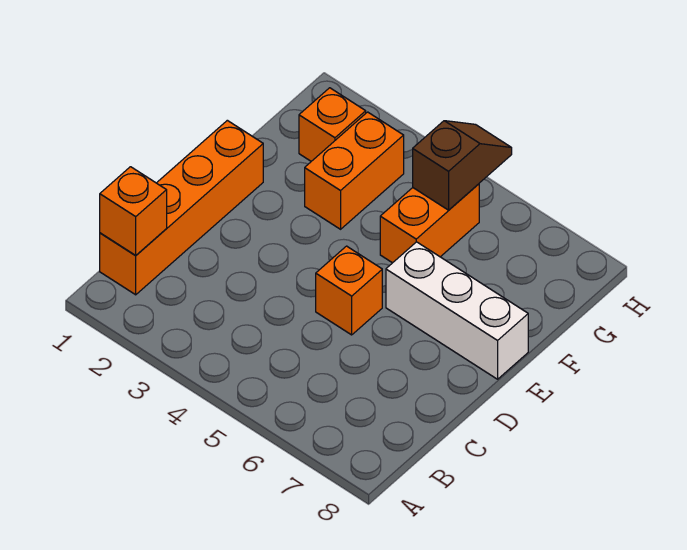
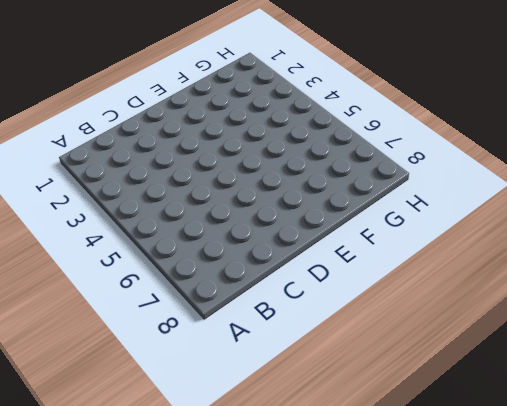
none -> orange brick B1:E1 level 1
none -> orange brick D5 level 1

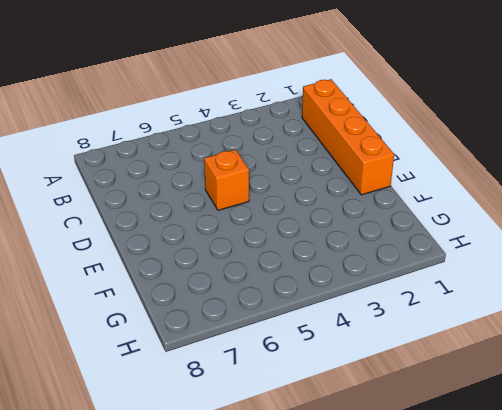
none -> white brick E6:E8 level 1
none -> orange brick F3:G3 level 1

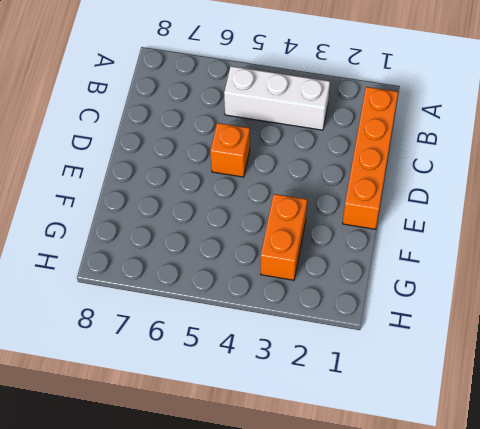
white brick B3:B5 level 1 -> white brick E6:E8 level 1
none -> orange brick F5:G5 level 1
none -> orange brick G2 level 1

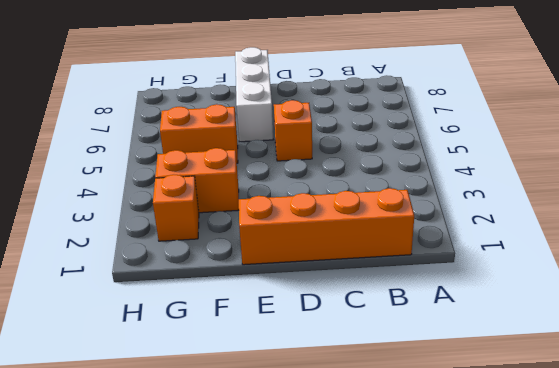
none -> orange brick B1 level 2
none -> brown slope G5:H5 level 2 top G

